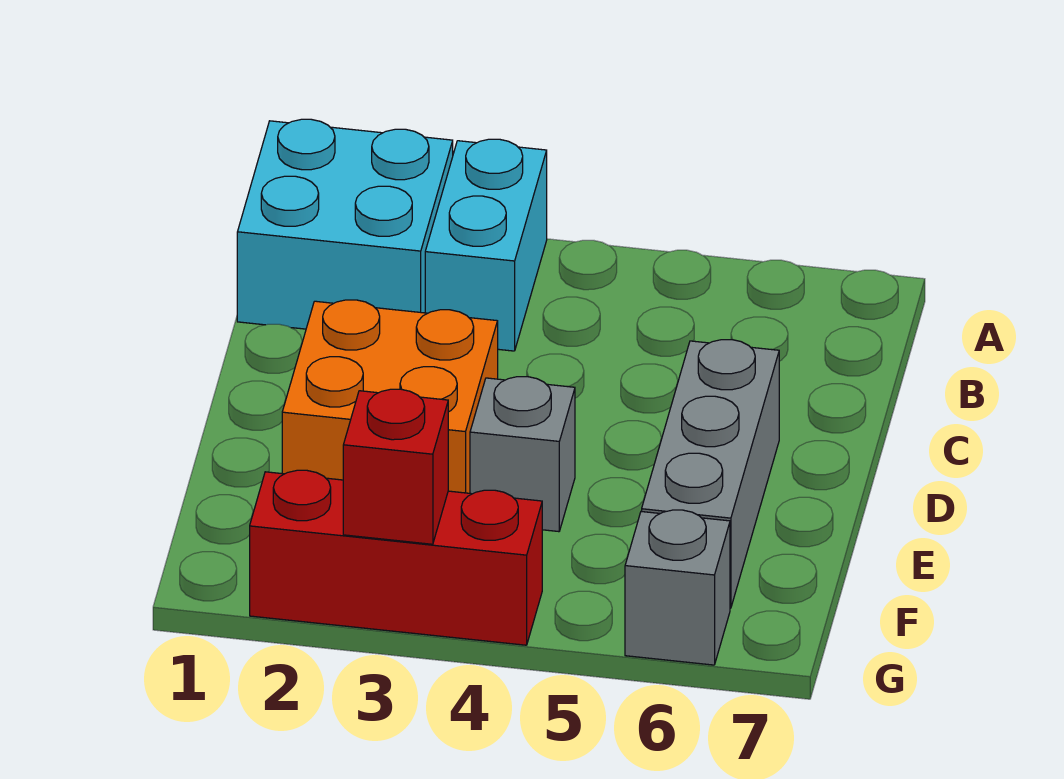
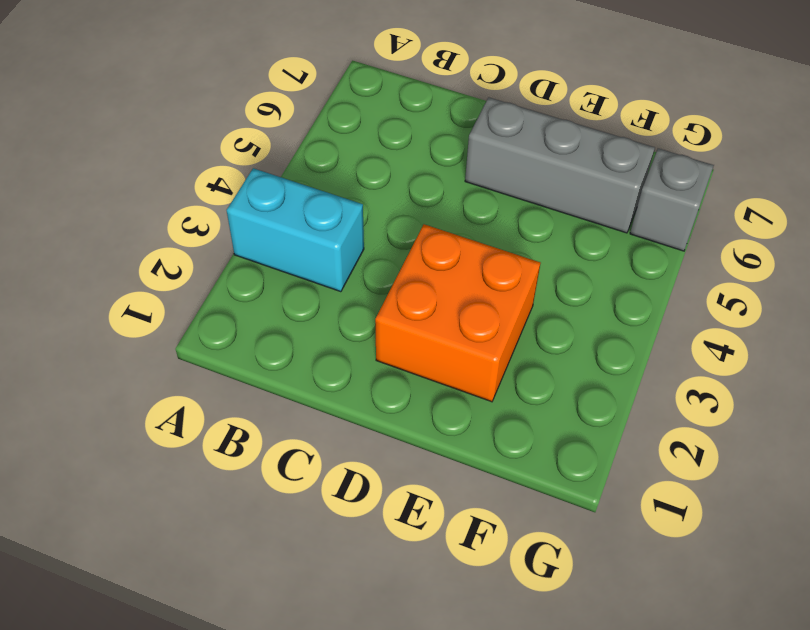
none -> cyan brick A1:B2 level 1
none -> grey brick E4 level 1

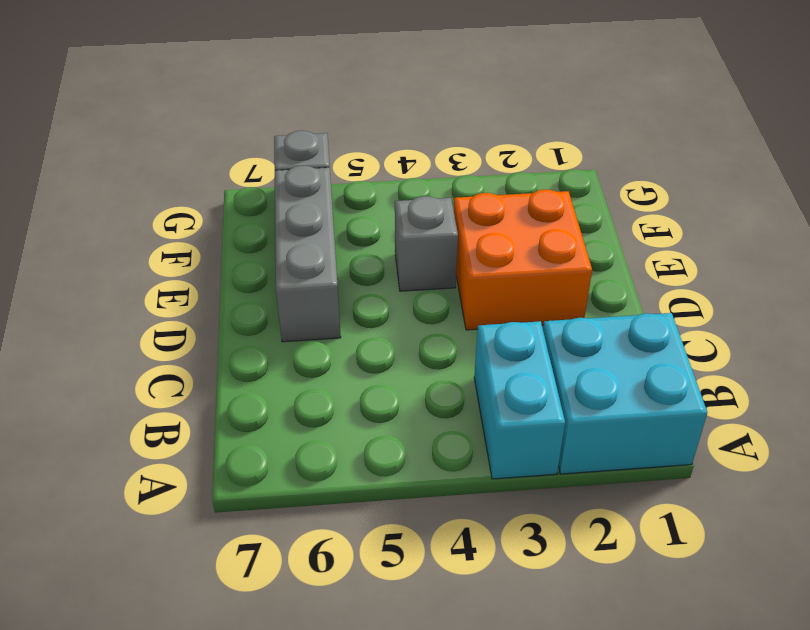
none -> red brick G2:G4 level 1
none -> red brick G3 level 2

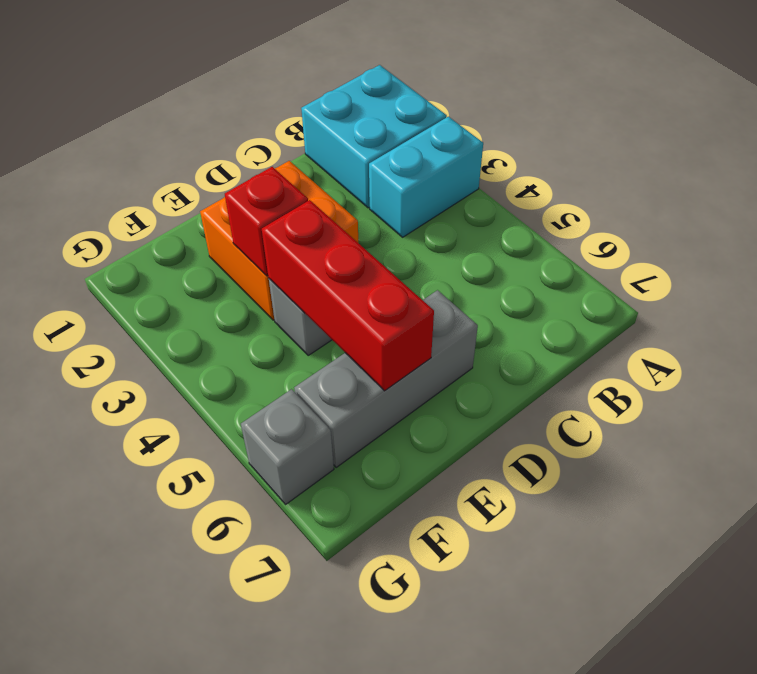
red brick E3 level 2 -> red brick G3 level 2
red brick E4:E6 level 2 -> red brick G2:G4 level 1

